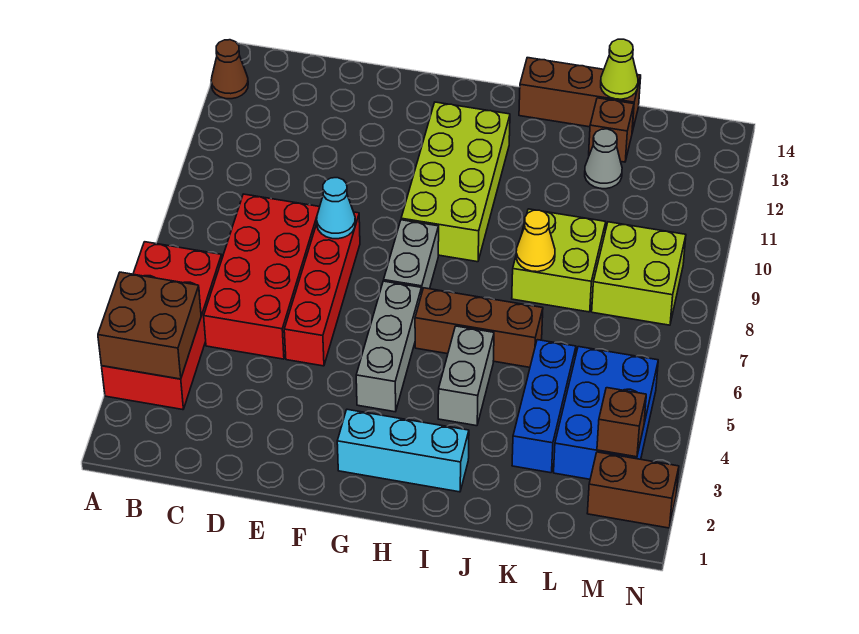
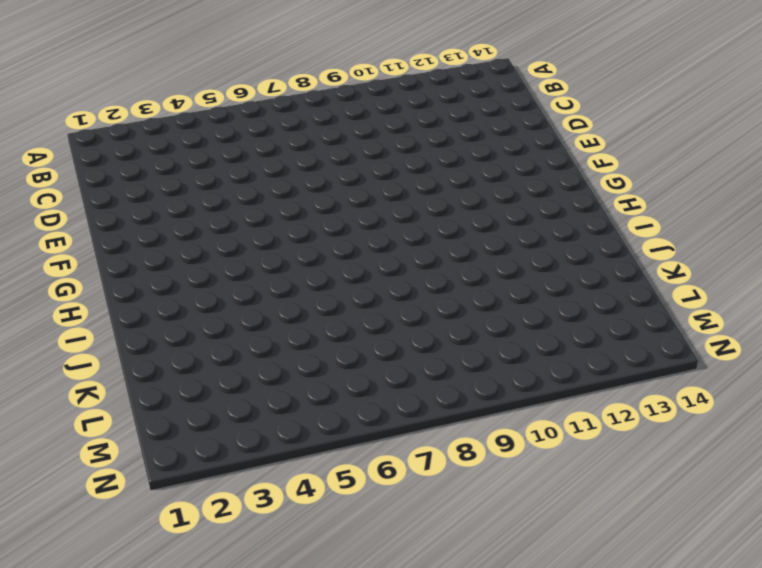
none -> red brick A3:B6 level 1
none -> brown cone A13 level 1
none -> red brick C5:D8 level 1

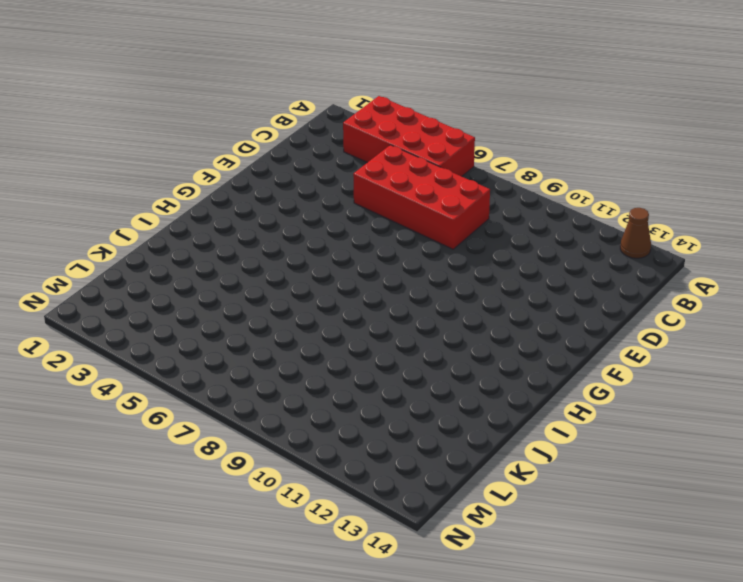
none -> red brick E5:E8 level 1
none -> cyan brick G2:I2 level 1
none -> grey brick G4:G6 level 1

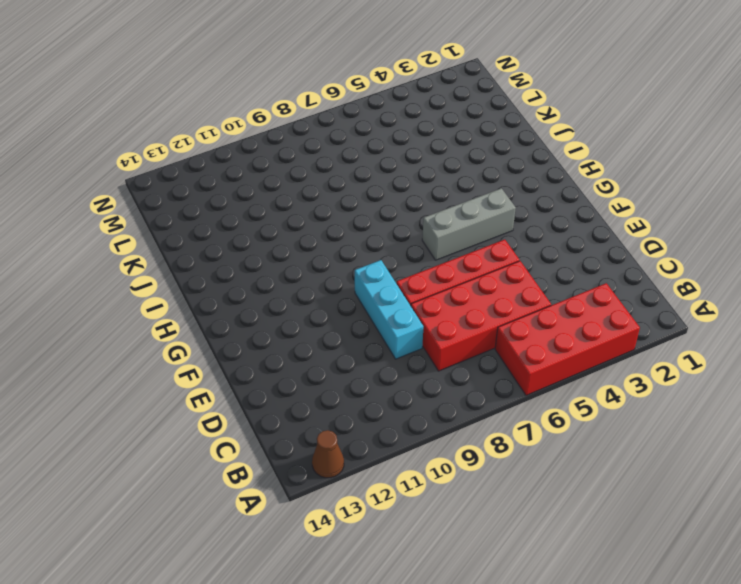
cyan brick D9:F9 level 1 -> cyan brick G2:I2 level 1
none -> grey brick G7:G8 level 1
none -> lime brick G9:H12 level 1
none -> brown brick H6:J6 level 1

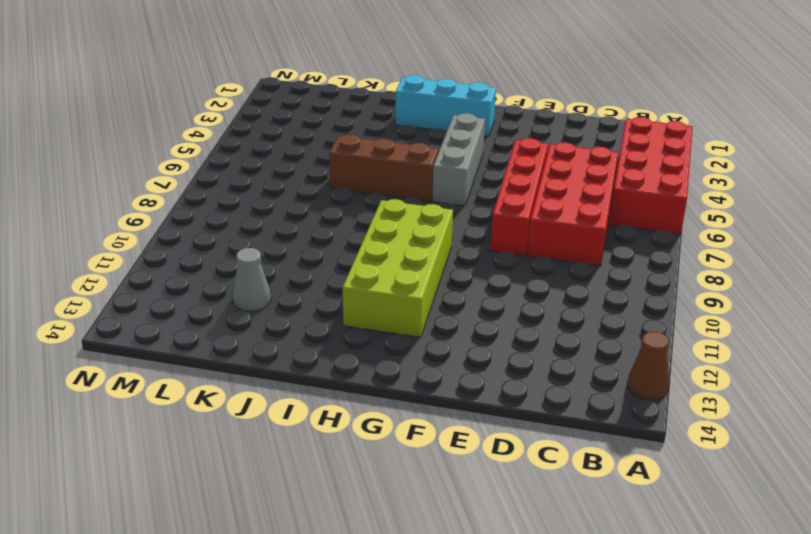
none -> grey brick G7:G8 level 1
none -> grey brick I4:I5 level 1
none -> brown brick I14:K14 level 1

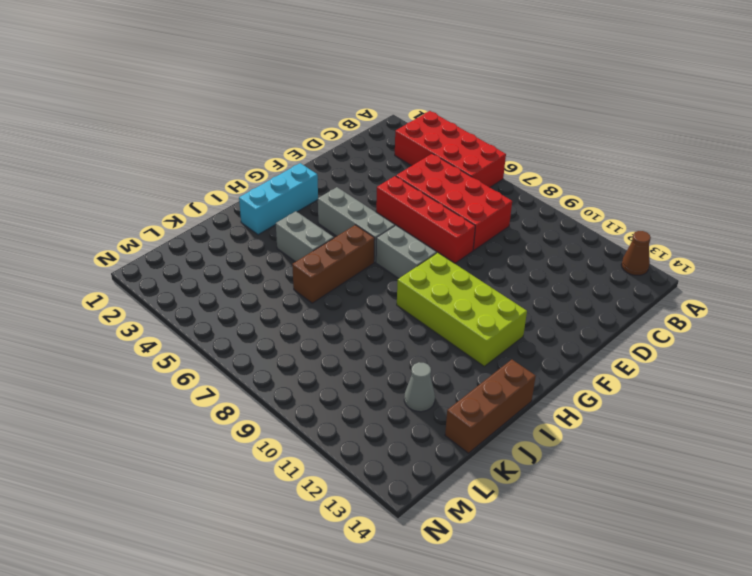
none -> lime brick J8:K9 level 1
none -> blue brick K3:K5 level 1
none -> brown brick K13 level 1

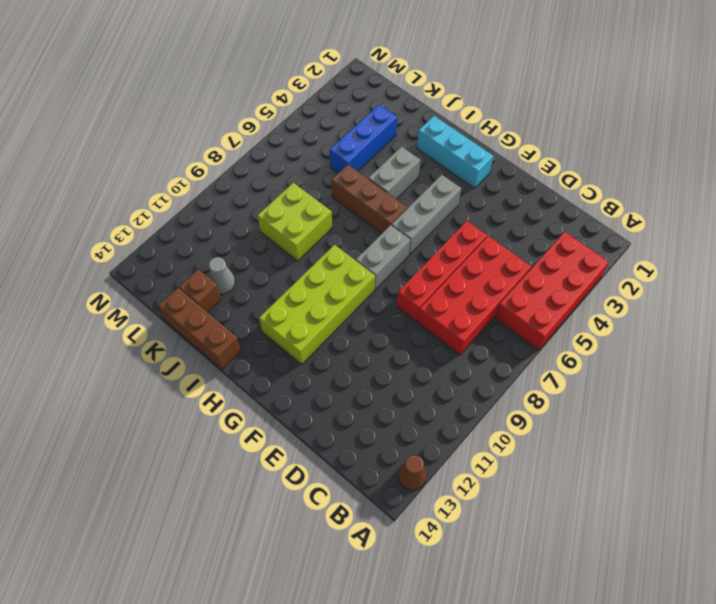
none -> blue brick L3:M5 level 1
none -> lime brick L8:M9 level 1
none -> brown brick M2:N2 level 1

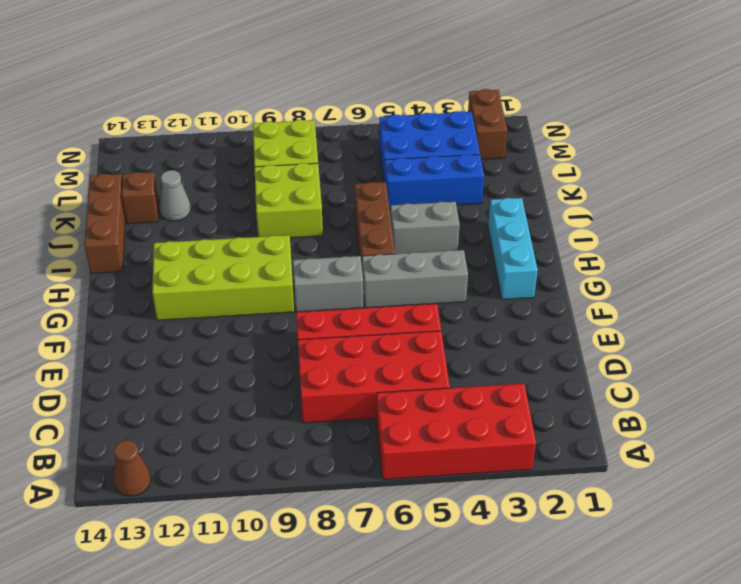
none -> brown brick A3:B4 level 2
none -> cyan cone E8 level 2
none -> yellow cone J8 level 2

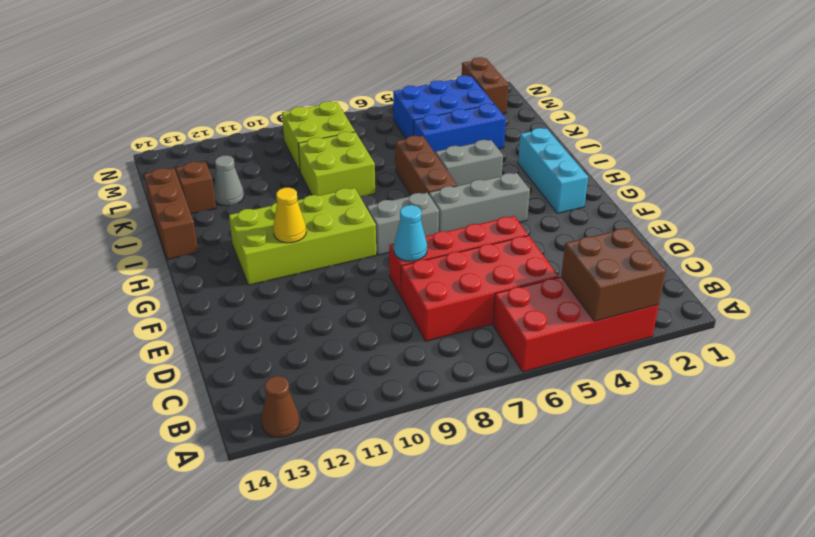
yellow cone G11 level 2 -> yellow cone J8 level 2
none -> lime cone K14 level 2
none -> brown brick M3 level 2

